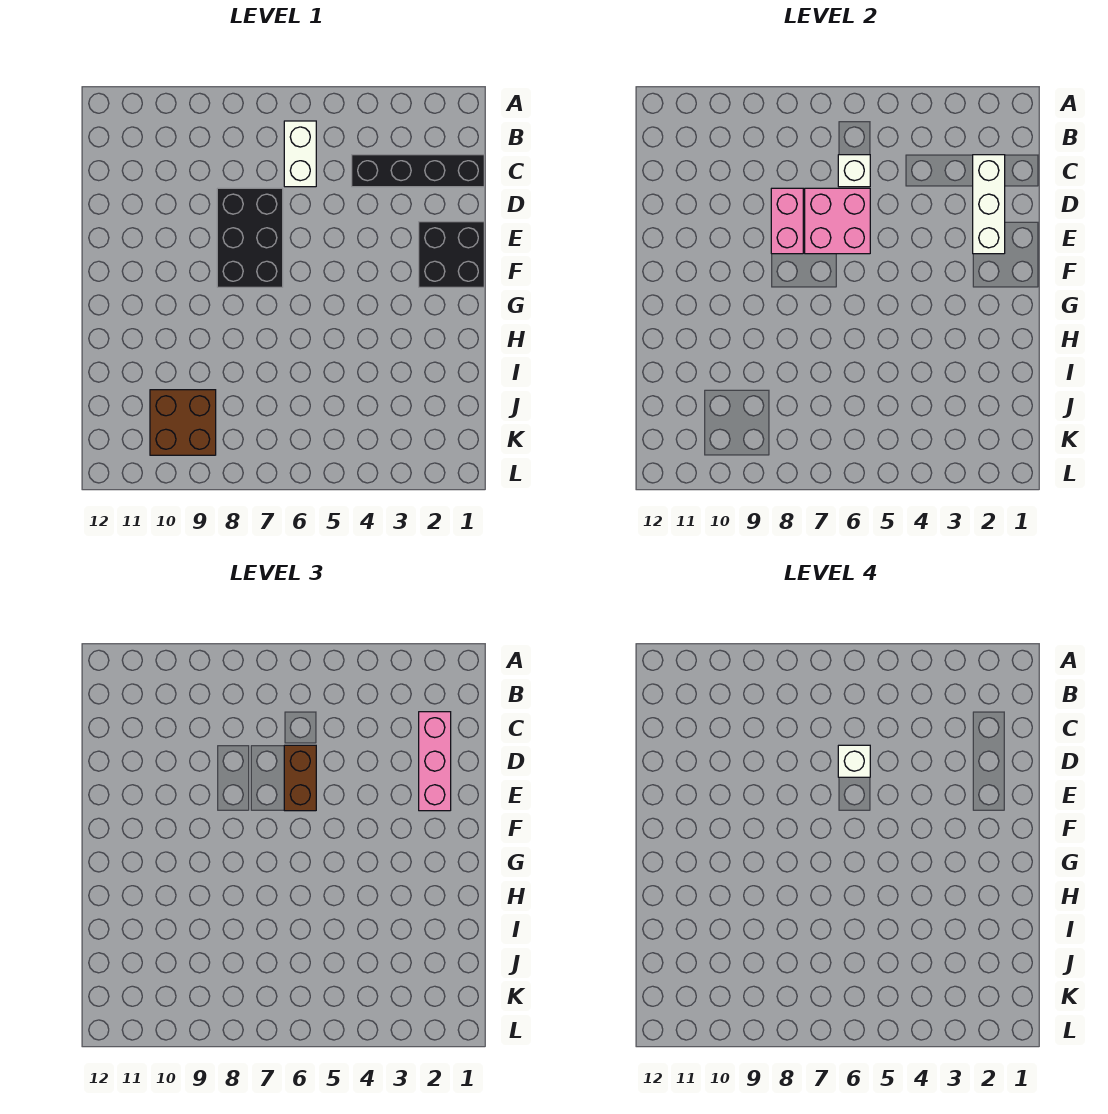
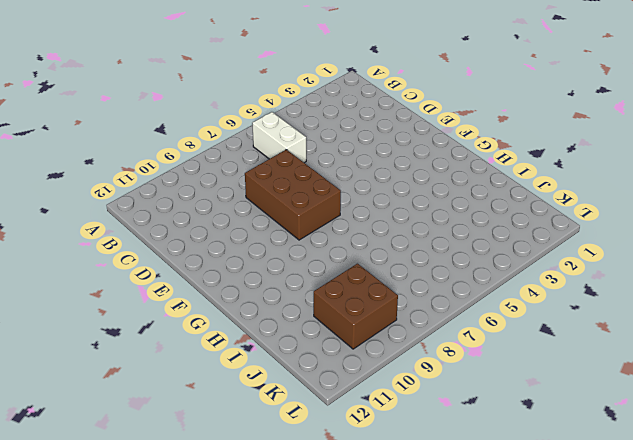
brown brick D7:F8 level 1 -> black brick D7:F8 level 1
none -> black brick C1:C4 level 1
none -> black brick E1:F2 level 1
none -> white brick C2:E2 level 2

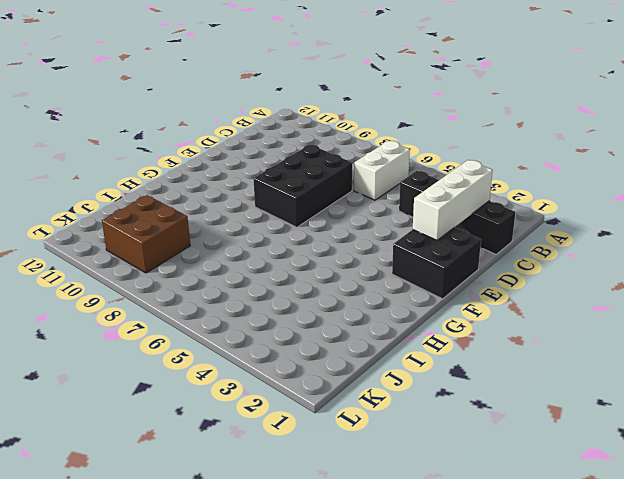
none -> white brick C6 level 2
none -> pink brick D6:E7 level 2
none -> pink brick D8:E8 level 2

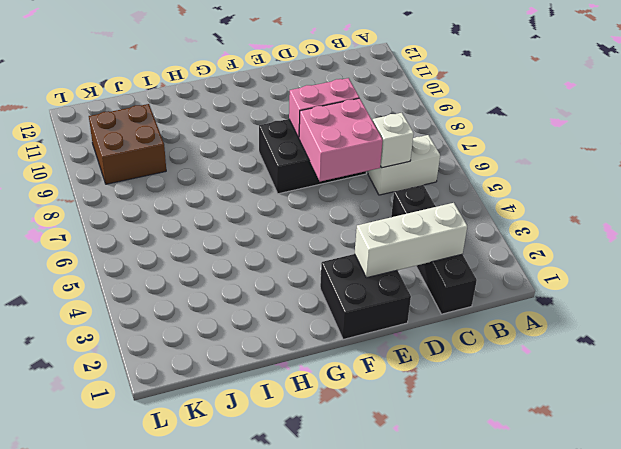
none -> pink brick C2:E2 level 3
none -> brown brick D6:E6 level 3
none -> white brick D6 level 4

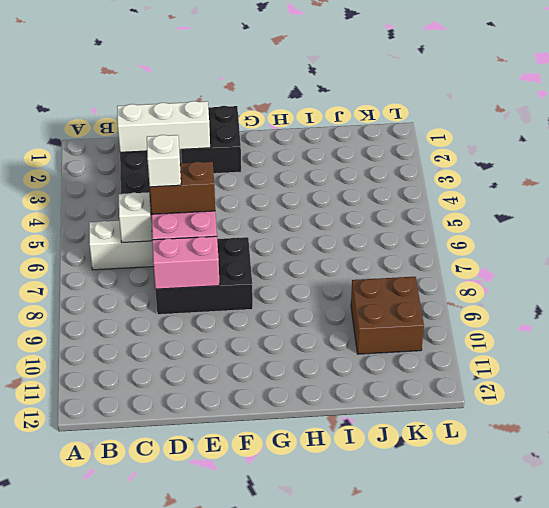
none -> pink brick C2:E2 level 3

